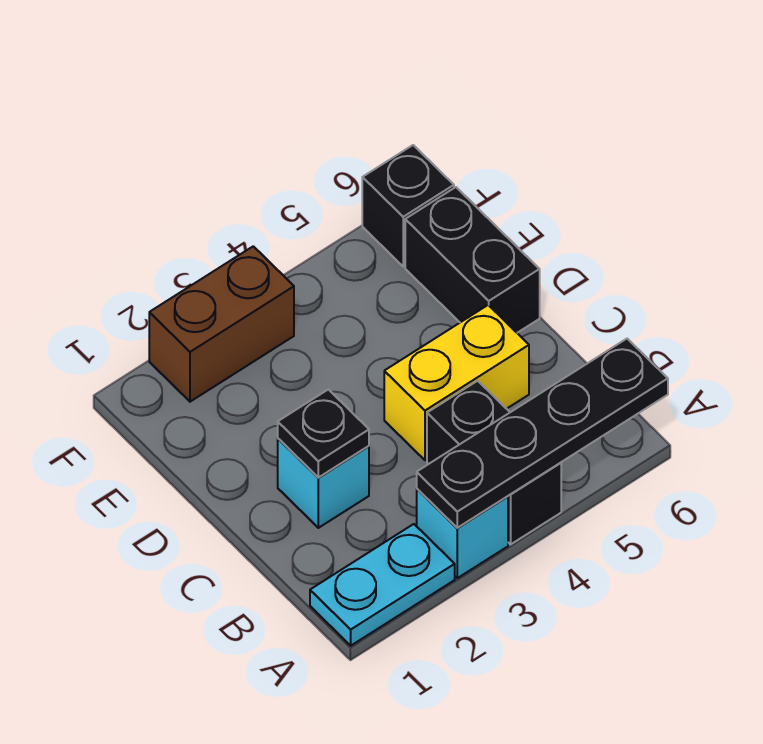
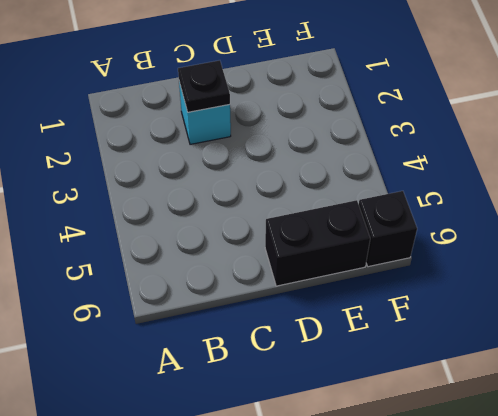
none -> cyan plate A1:A2 level 1
none -> cyan brick A3 level 1

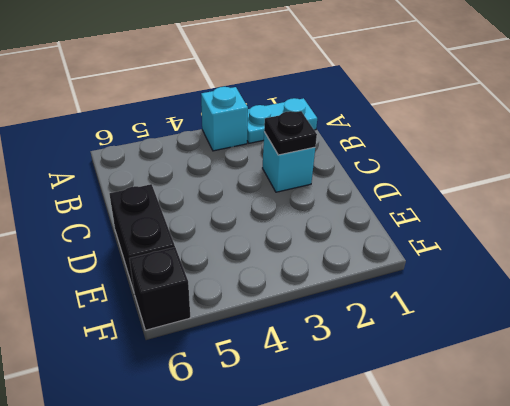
none -> black brick A4:B4 level 1
none -> yellow brick C4:C5 level 1

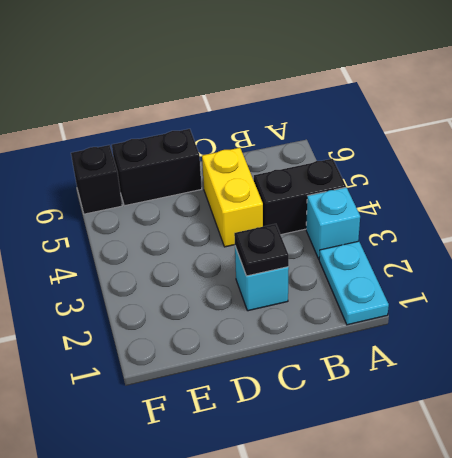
none -> brown brick F2:F3 level 1
none -> black plate A3:A6 level 2

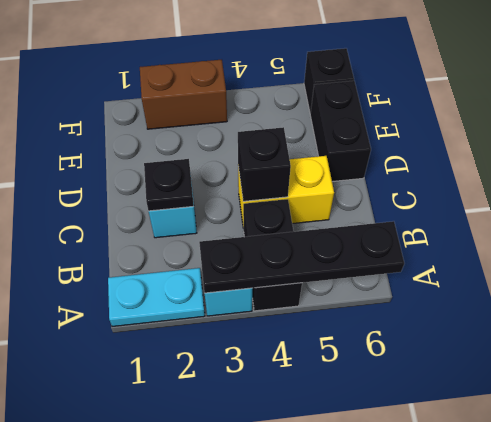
black brick C4 level 2 -> none

